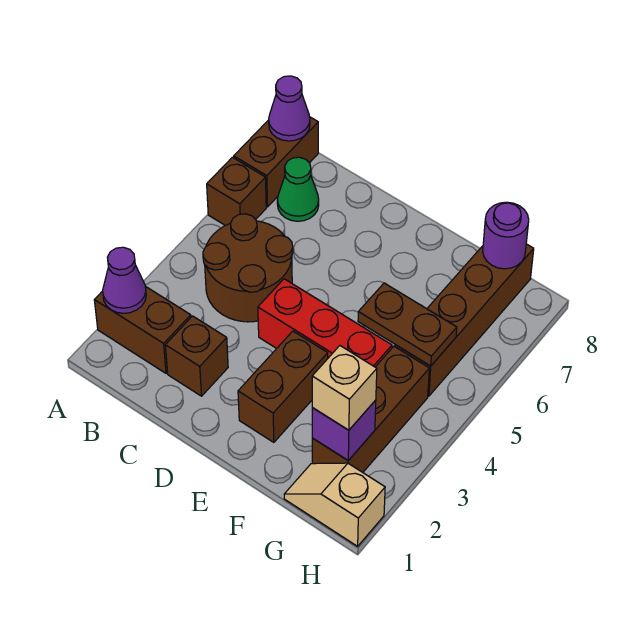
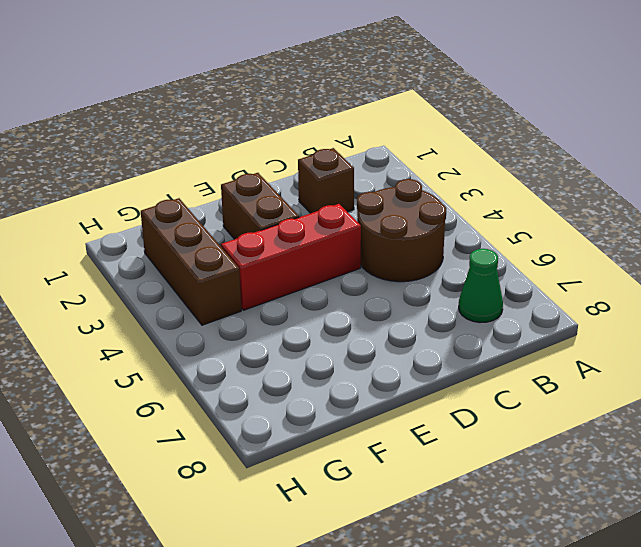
none -> brown brick A2:B2 level 1
none -> brown brick A6 level 1
none -> brown brick A7:A8 level 1

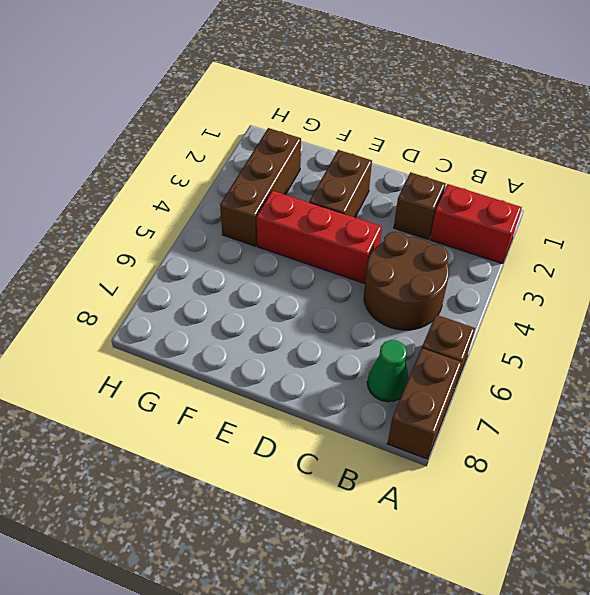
red brick A2:B2 level 1 -> brown brick A2:B2 level 1
none -> tan slope G1:H1 level 1 top H
none -> brown brick G5:G8 level 1
none -> purple cone A2 level 2

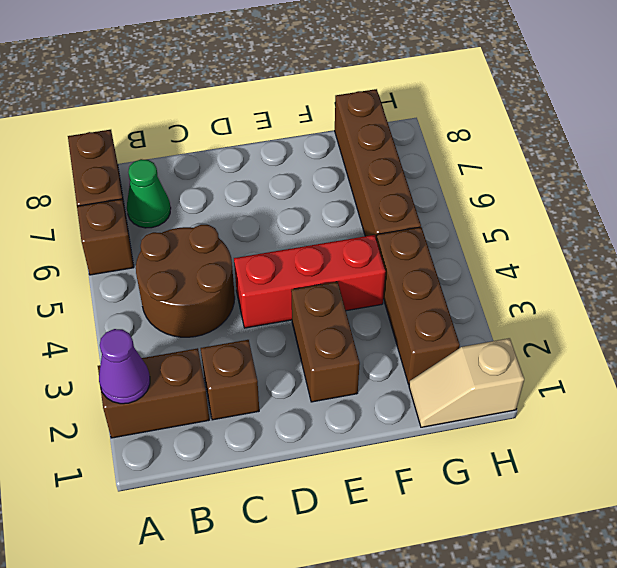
none -> purple cone A8 level 2
none -> brown plate F5:G5 level 2
none -> purple brick G2 level 2

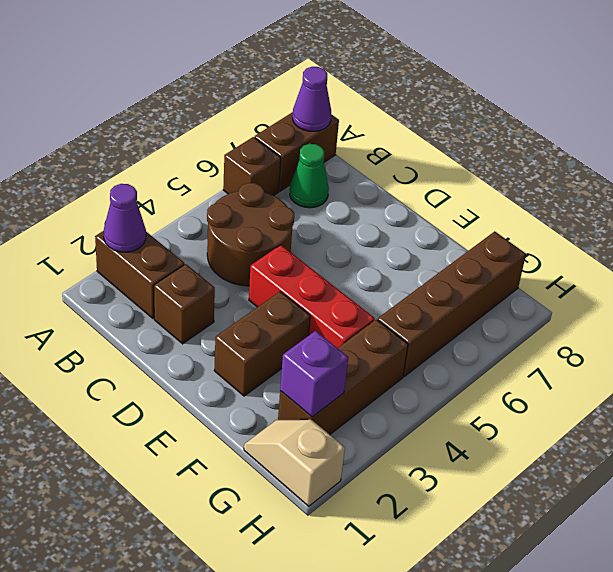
none -> brown plate F5:G5 level 2
none -> purple round brick G8 level 2
none -> tan brick G2 level 3

